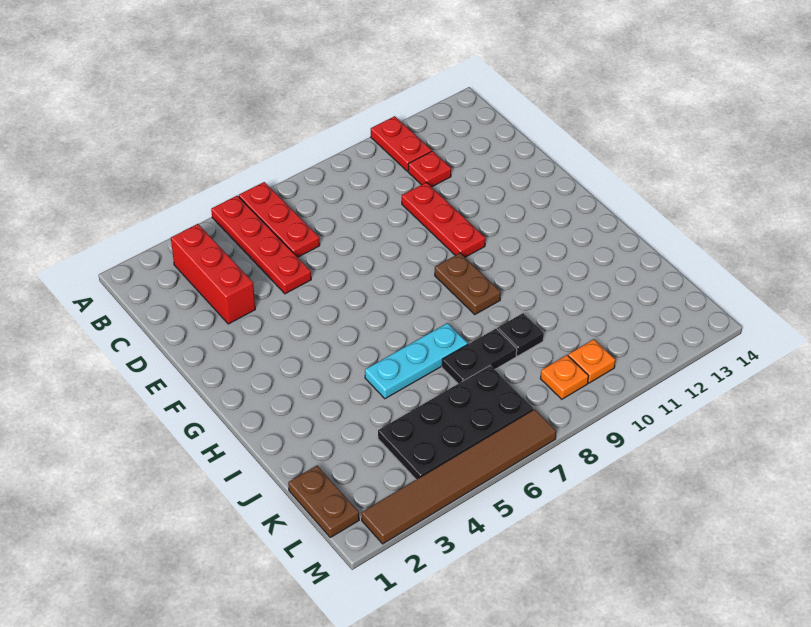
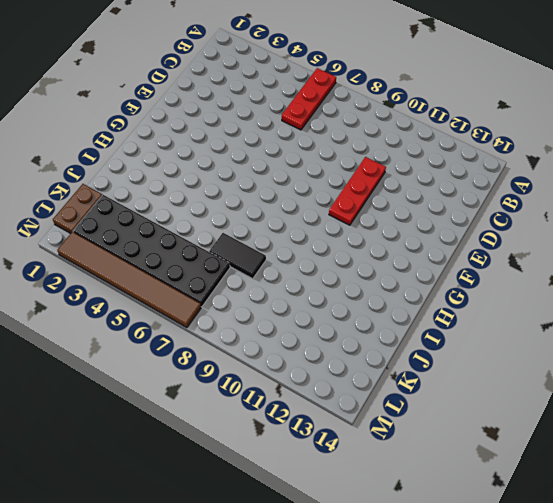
black tile J7:J8 level 1 -> black plate J7:J8 level 1
black plate K2:L7 level 1 -> black plate K4:L7 level 1
none -> red plate A5:D5 level 1
none -> red plate A11:B11 level 1
none -> red brick B3:D3 level 1

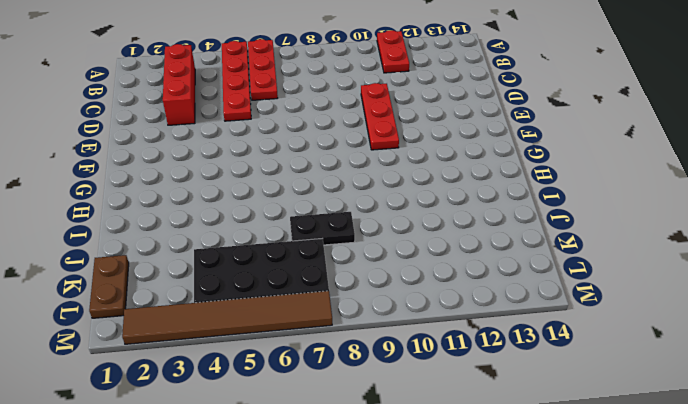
none -> red plate C11 level 1
none -> brown plate G9:H9 level 1
none -> cyan plate I5:I7 level 1

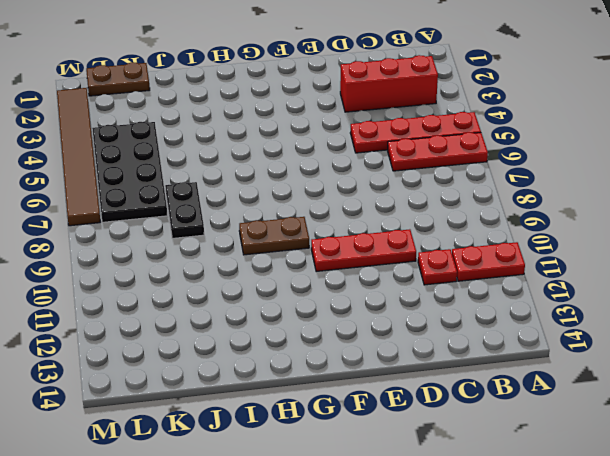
none -> cyan plate I5:I7 level 1
none -> black plate J9 level 1
none -> orange plate L9 level 1

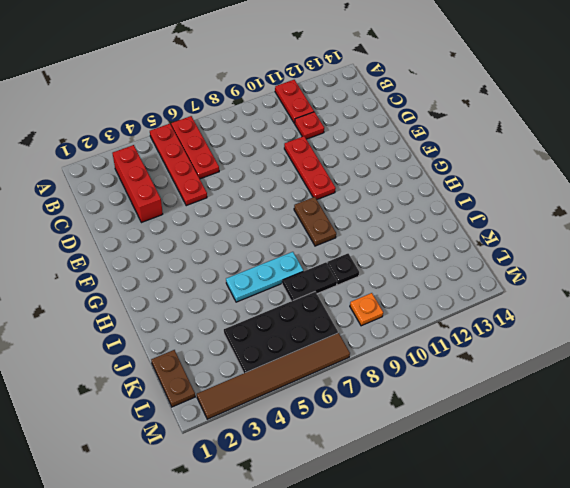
none -> orange plate L10 level 1

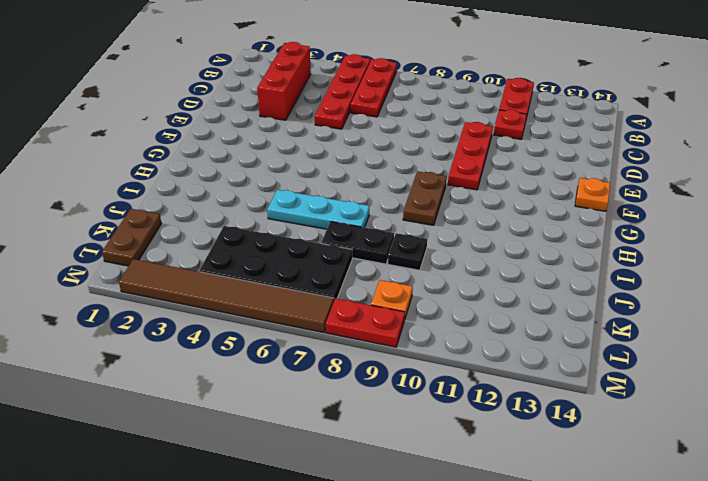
orange plate F14 level 1 -> orange plate L10 level 1
red plate M8:M9 level 1 -> none

